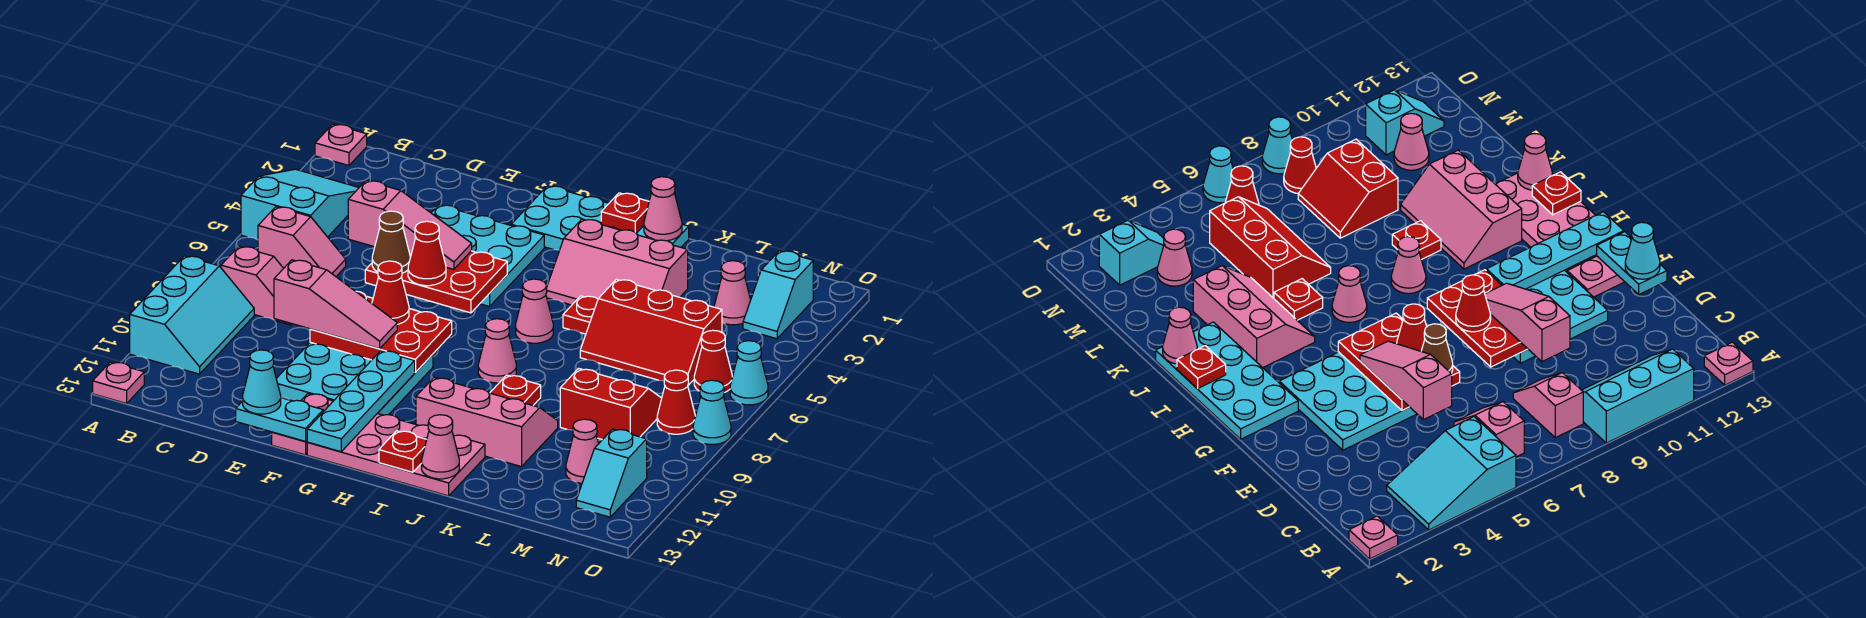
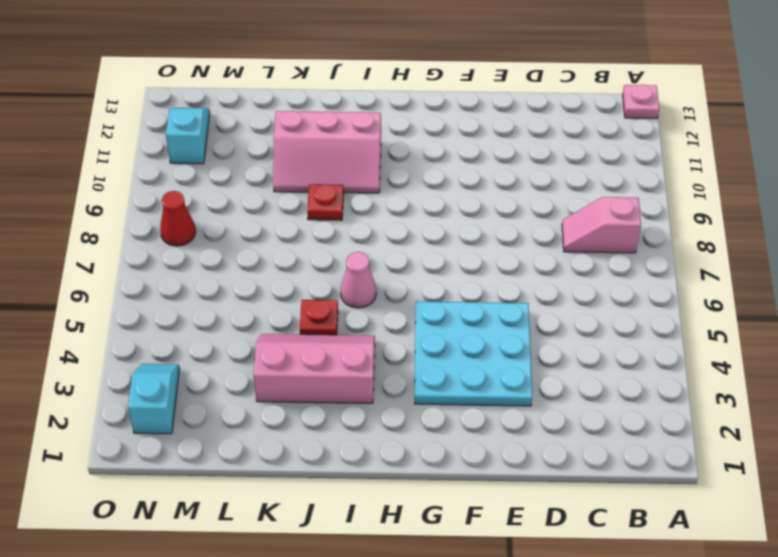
none -> pink plate A1 level 1
none -> cyan slope A3:B5 level 1 top 5
none -> cyan slope A9:B11 level 1 top A
none -> pink slope B6:C6 level 1 top B

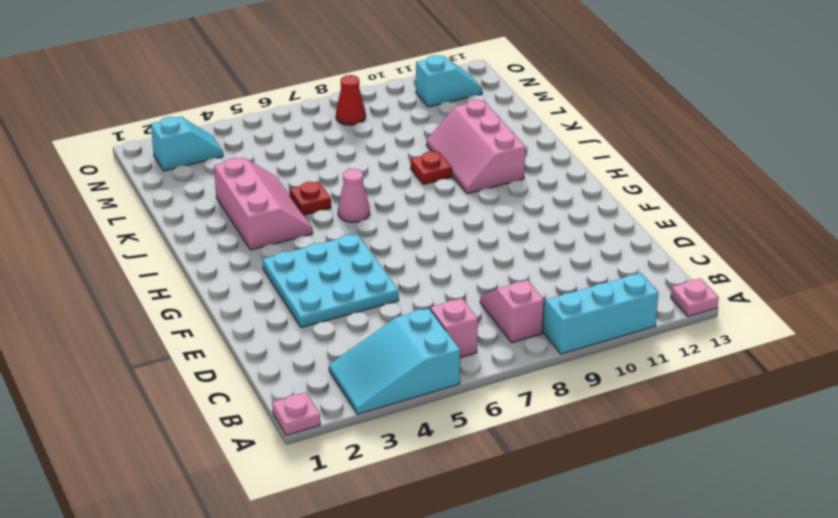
none -> cyan plate E9:G11 level 1
none -> pink plate F12:F13 level 1
none -> cyan plate G1:J2 level 1
none -> pink plate G12:J13 level 1

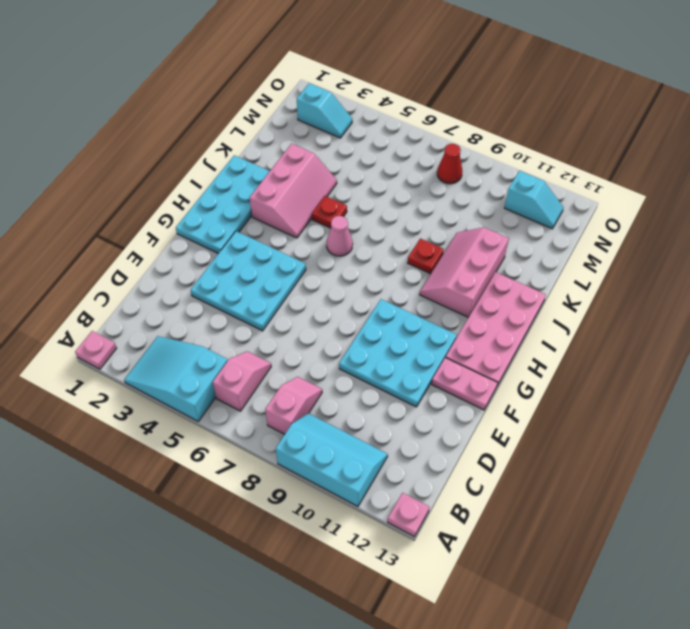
none -> pink cone I8 level 1
none -> red slope K5:M6 level 1 top 5
none -> red slope L8:M9 level 1 top 9
none -> pink cone M3 level 1

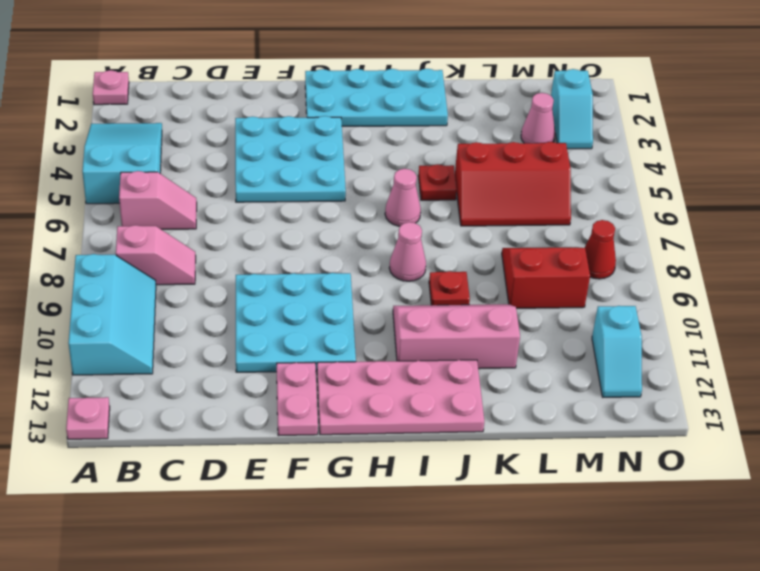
none -> pink slope I3:K4 level 1 top 3
none -> pink cone M11 level 1
none -> red cone N6 level 1
none -> cyan cone O6 level 1

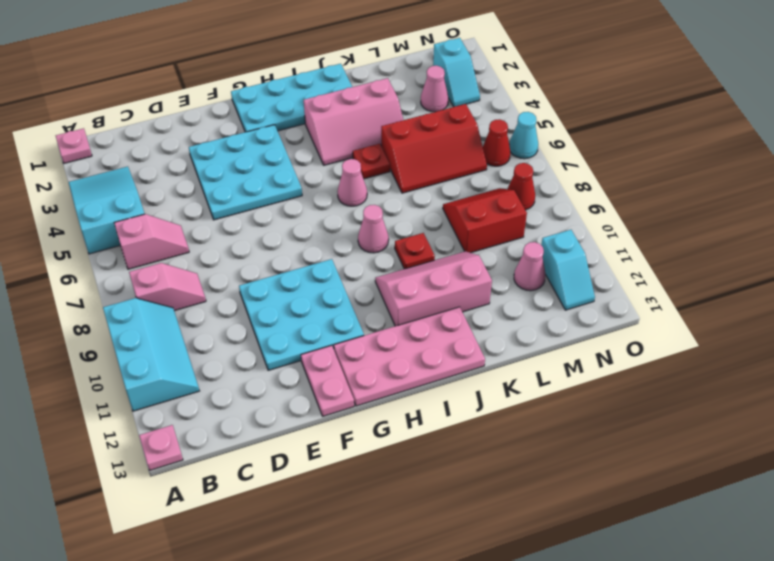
none -> cyan cone O8 level 1
none -> red plate E5:G6 level 2
none -> red plate E8:G9 level 2
none -> cyan plate E13:F13 level 2

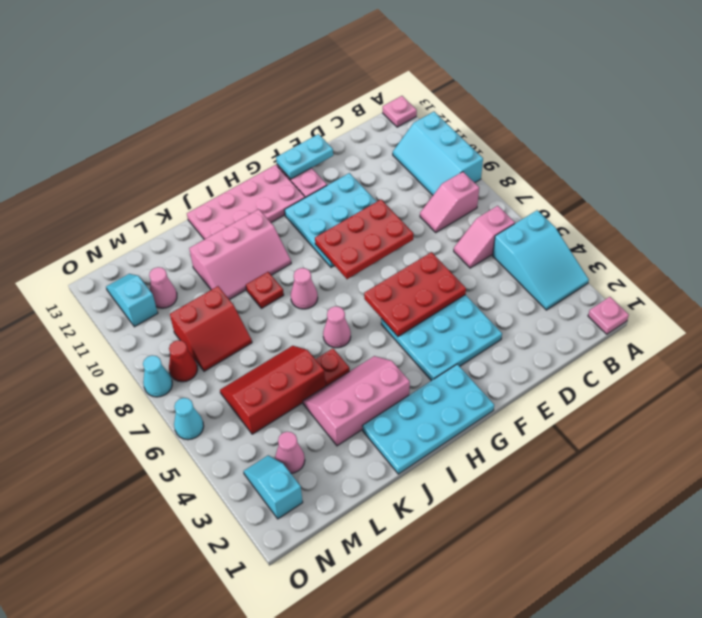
none -> red cone N6 level 1
none -> cyan plate G10:G13 level 2
none -> red plate I1 level 2
none -> red plate I13 level 2

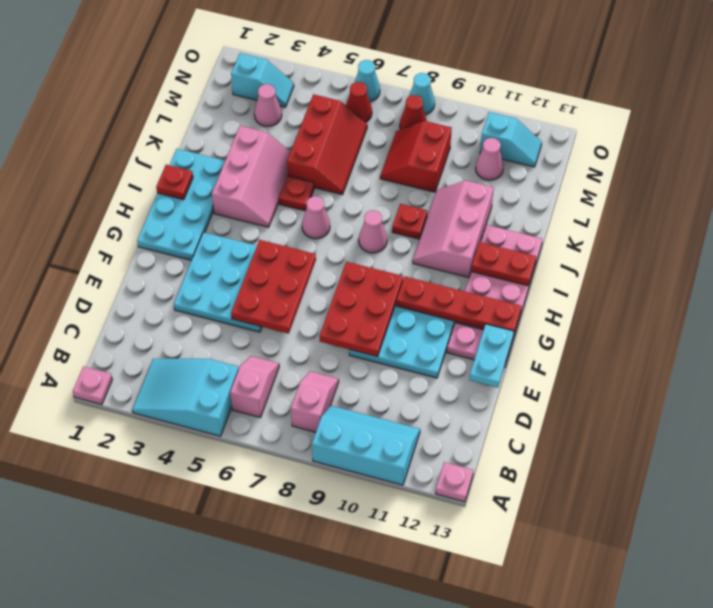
red plate G10:G13 level 2 -> cyan plate G10:G13 level 2
red plate I12:I13 level 2 -> red plate I13 level 2
none -> pink cone J1 level 2
none -> pink cone J13 level 2
none -> pink slope D5:F5 level 3 top D
none -> pink slope D9:F9 level 3 top D

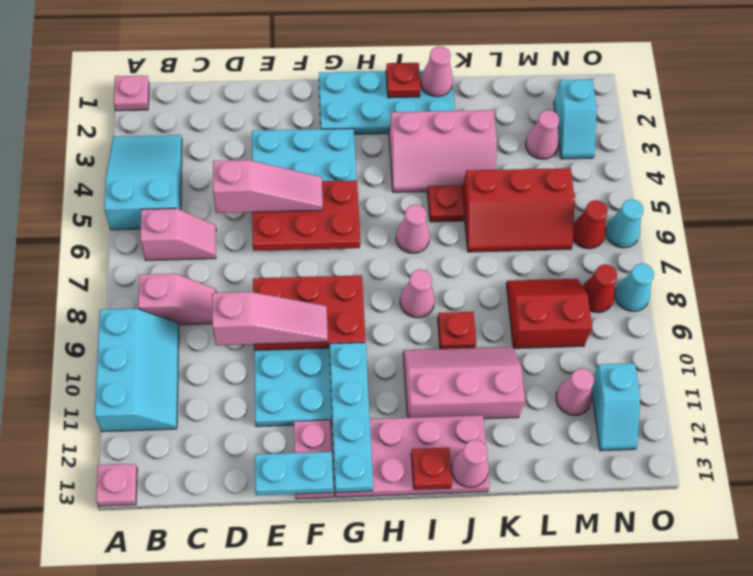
none -> brown cone E6 level 3
none -> cyan cone E13 level 3
none -> red cone F6 level 3
none -> red cone F8 level 3

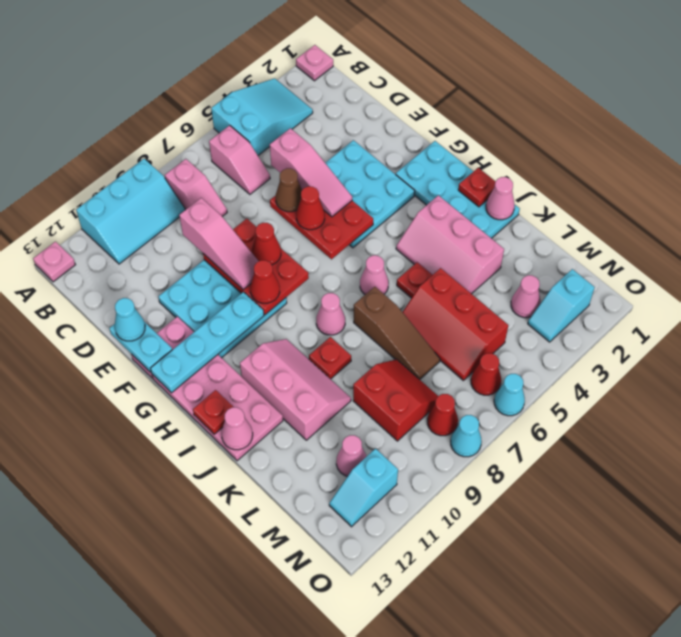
red cone G9 level 3 -> none
brown slope J7:L7 level 1 top J -> none

